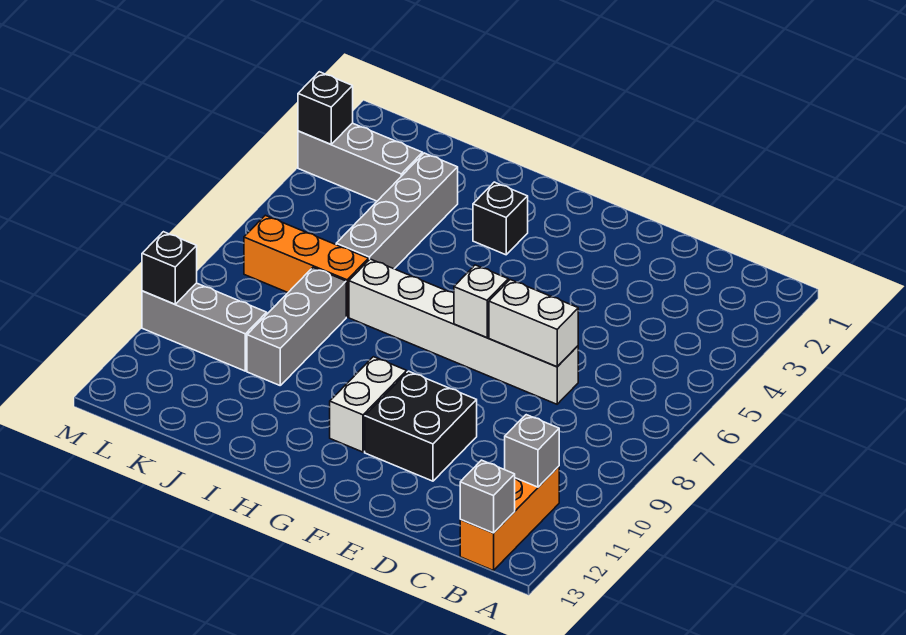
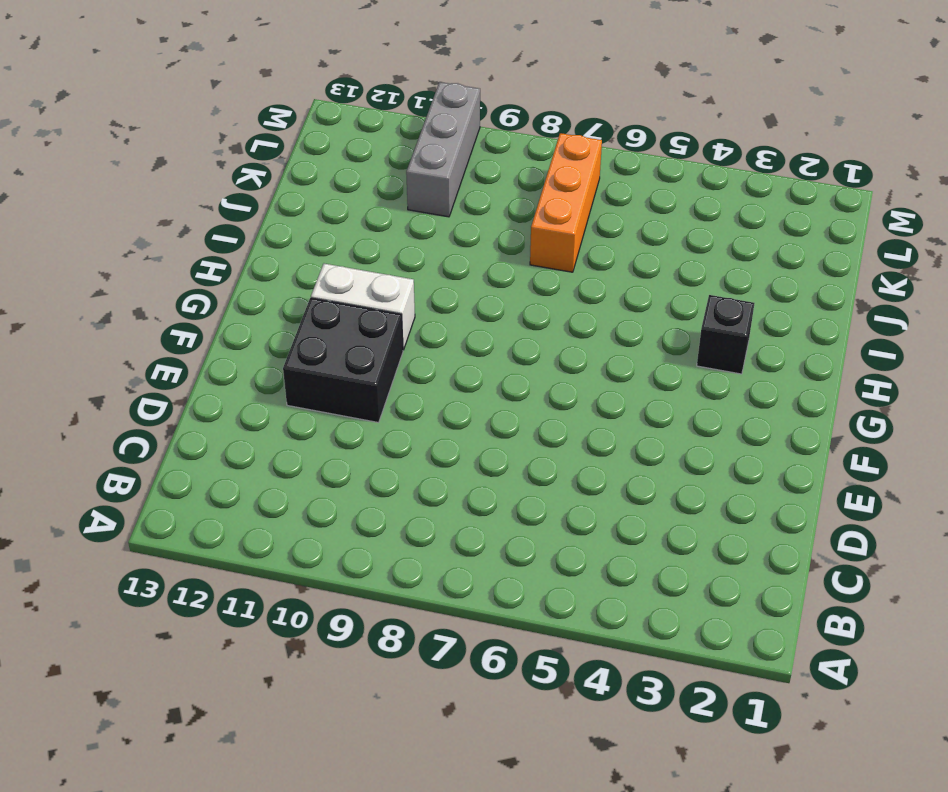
none -> orange brick B11:B13 level 1
none -> white brick D7:I7 level 1
none -> grey brick J3:J6 level 1

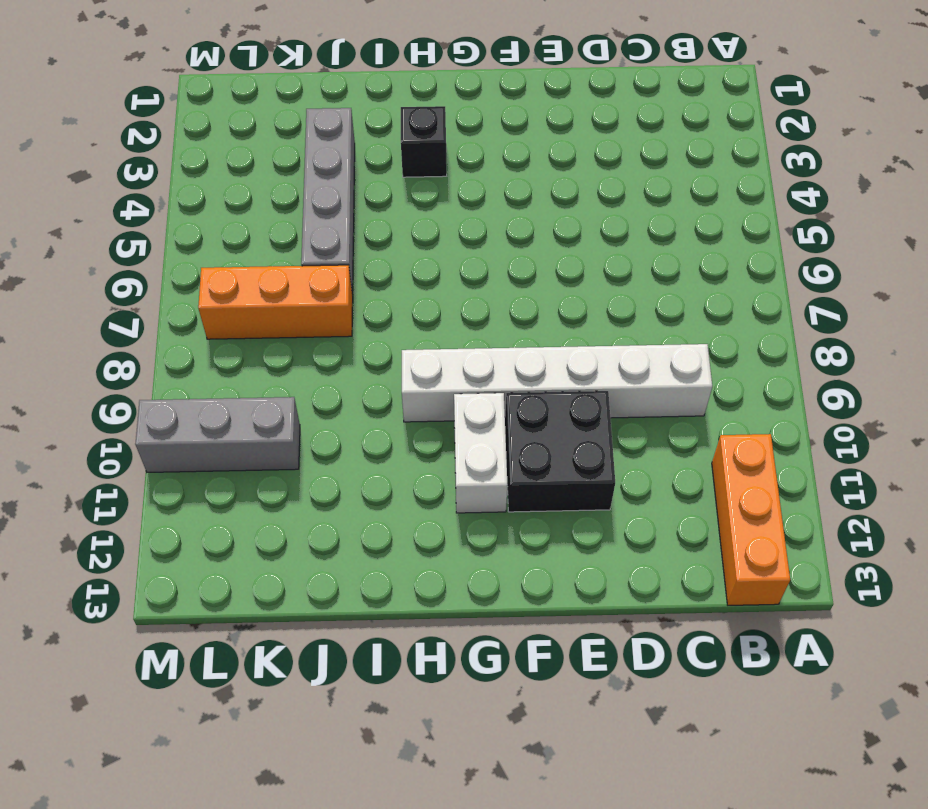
white brick C9:H9 level 1 -> white brick D7:I7 level 1
none -> grey brick J8:J10 level 1
none -> grey brick K3:M3 level 1
none -> grey brick B11 level 2

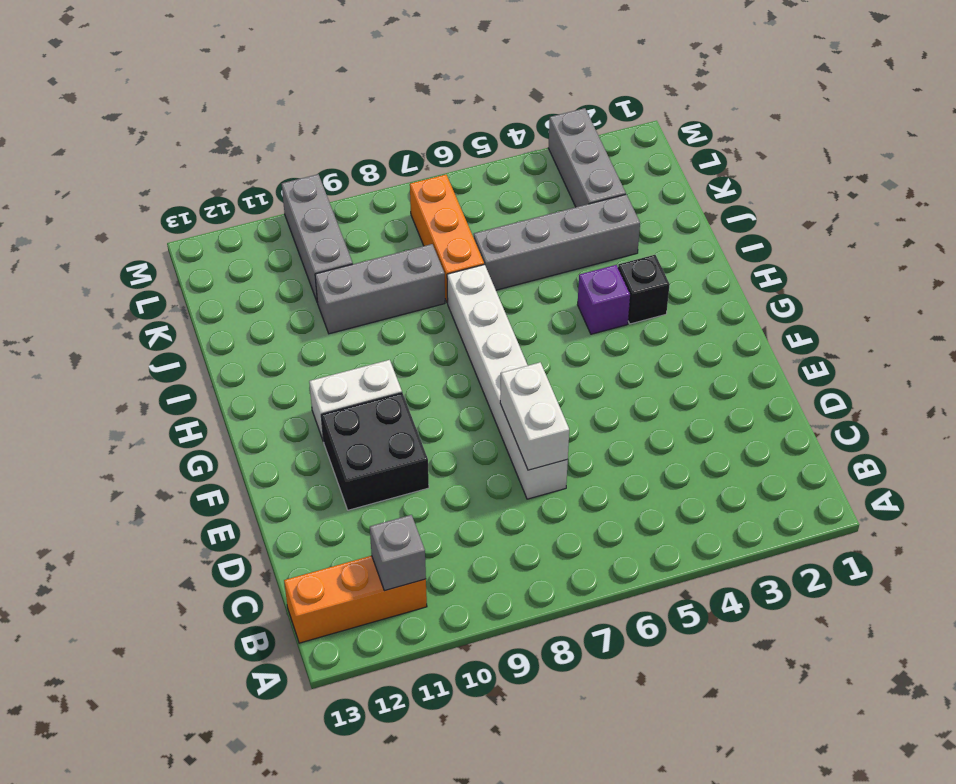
purple brick H4 level 1 -> none
none -> grey brick B13 level 2
none -> white brick F7 level 2
none -> black brick M3 level 2

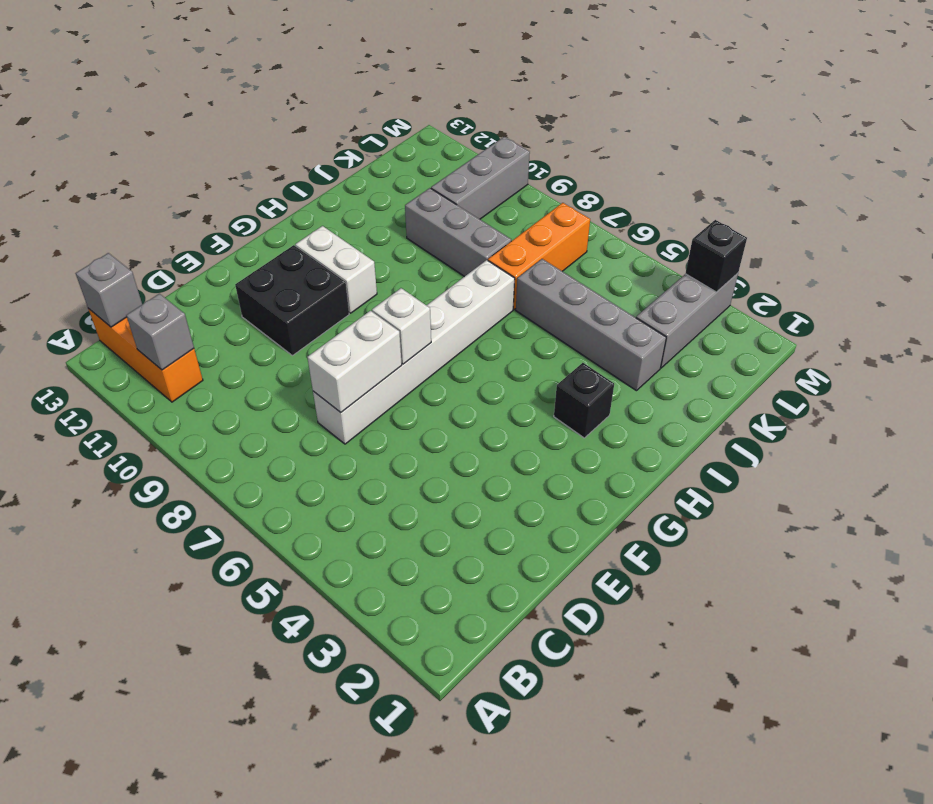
none -> black brick M10 level 2

